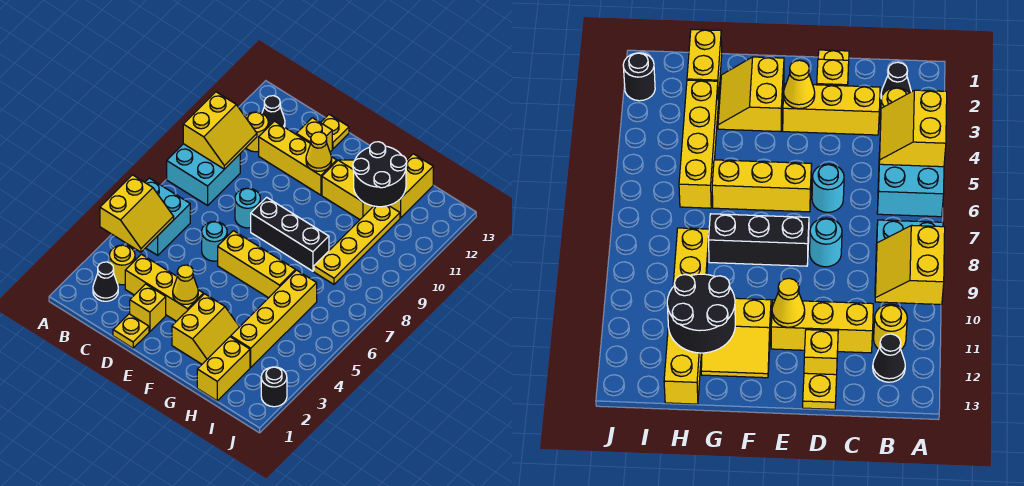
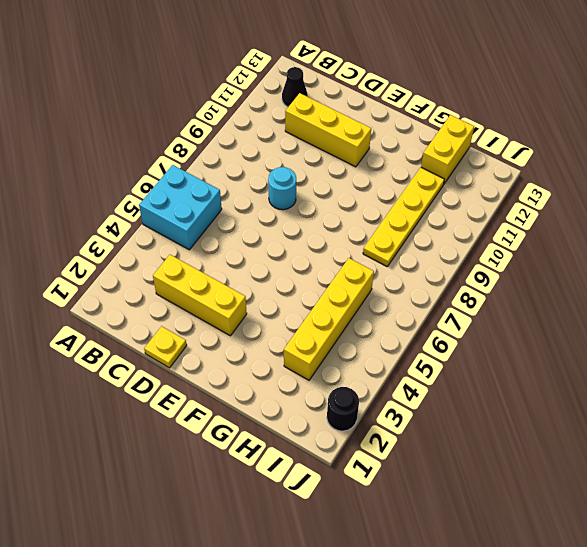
none -> cyan brick A8:B9 level 1
none -> black cone B2 level 1
none -> yellow round brick B3 level 1

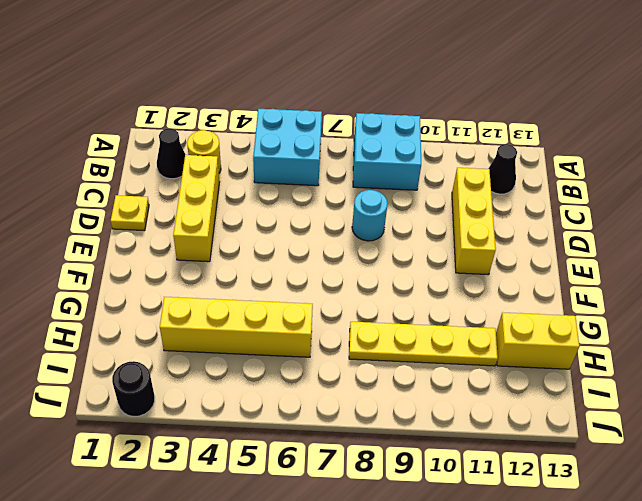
none -> yellow round brick B11 level 1
none -> yellow brick D2 level 1
none -> cyan round brick D6 level 1

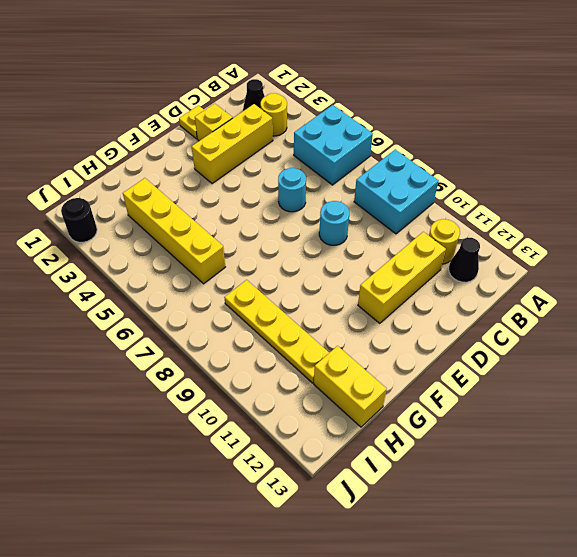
none -> yellow brick D12 level 1
none -> yellow plate D13 level 1
none -> yellow brick E6:G6 level 1

